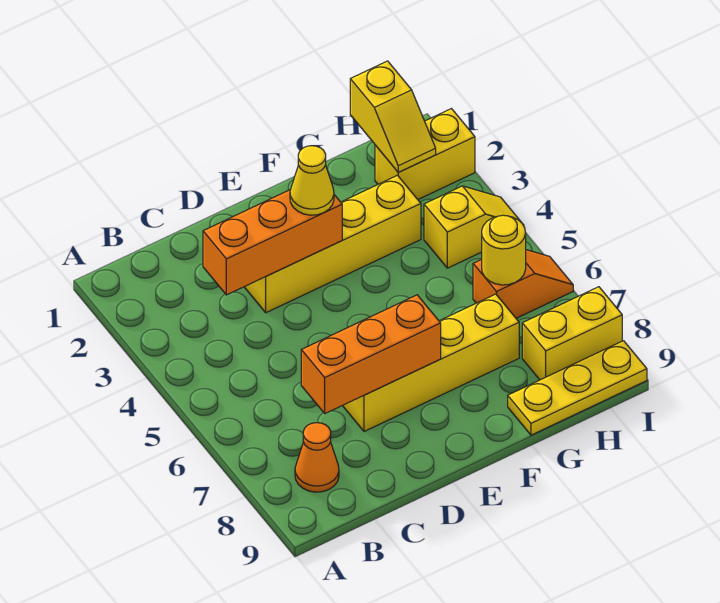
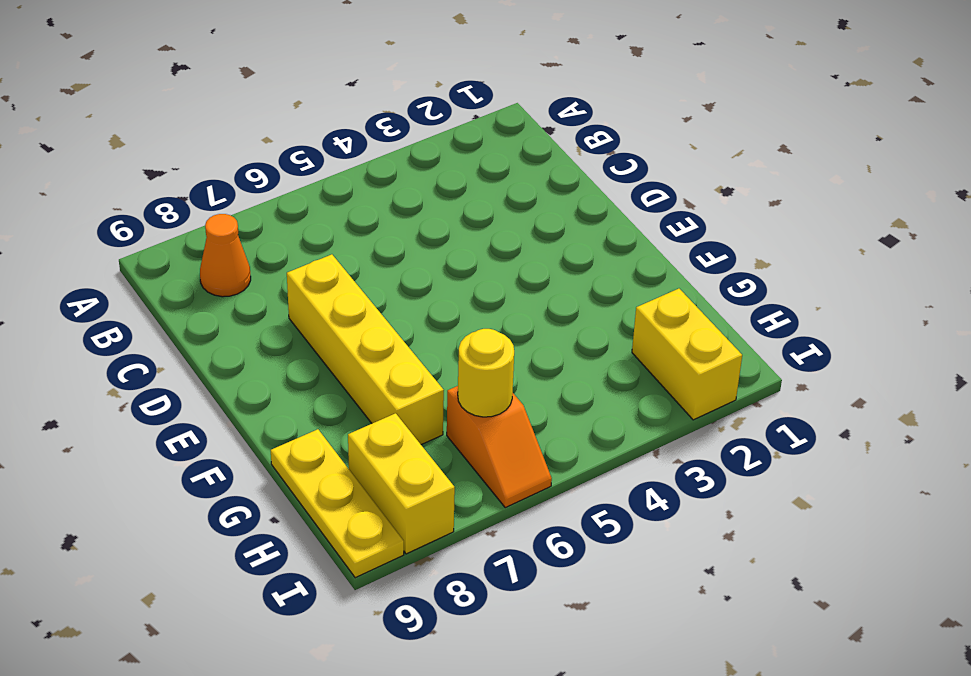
none -> yellow brick D3:G3 level 1
none -> yellow slope H4:I4 level 1 top H
none -> orange brick C3:E3 level 2

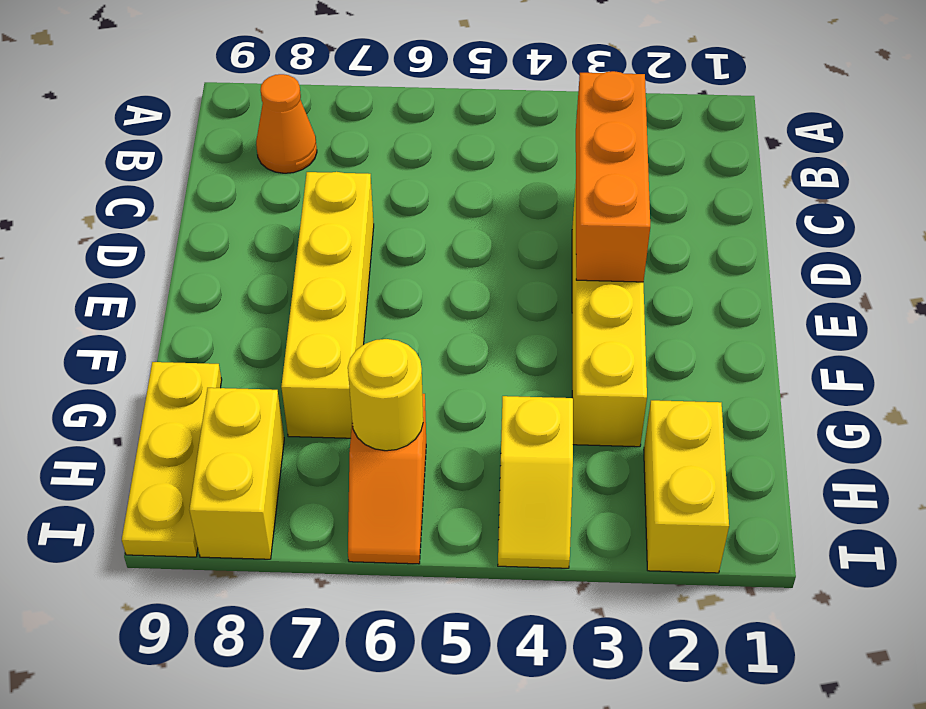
none -> orange brick C7:E7 level 2
none -> yellow slope H1:H2 level 2 top 1
none -> yellow cone E3 level 3

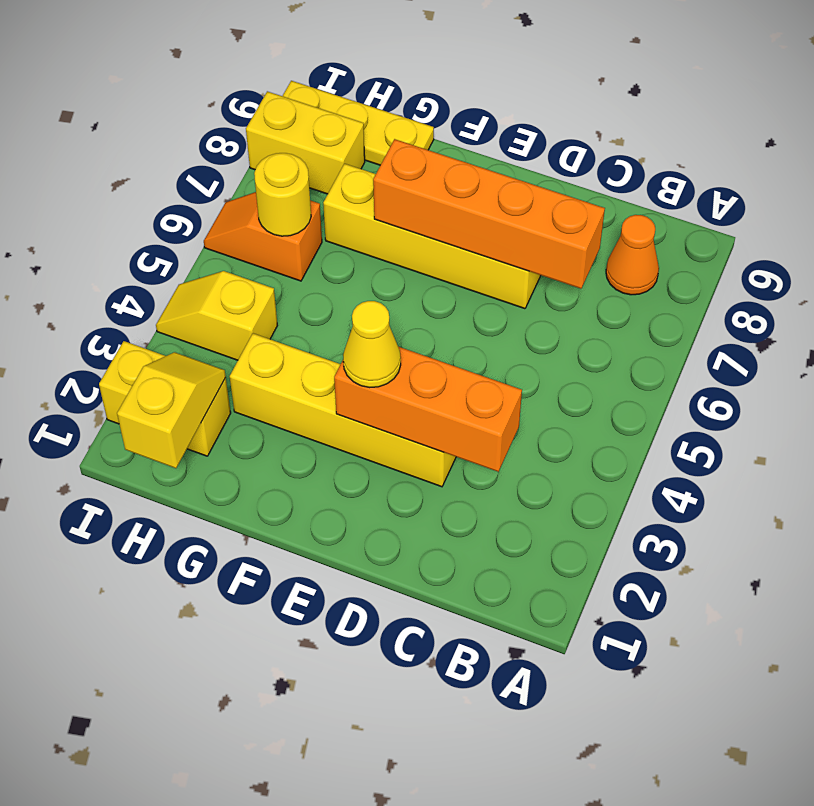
orange brick C7:F7 level 2 -> orange brick C7:E7 level 2

